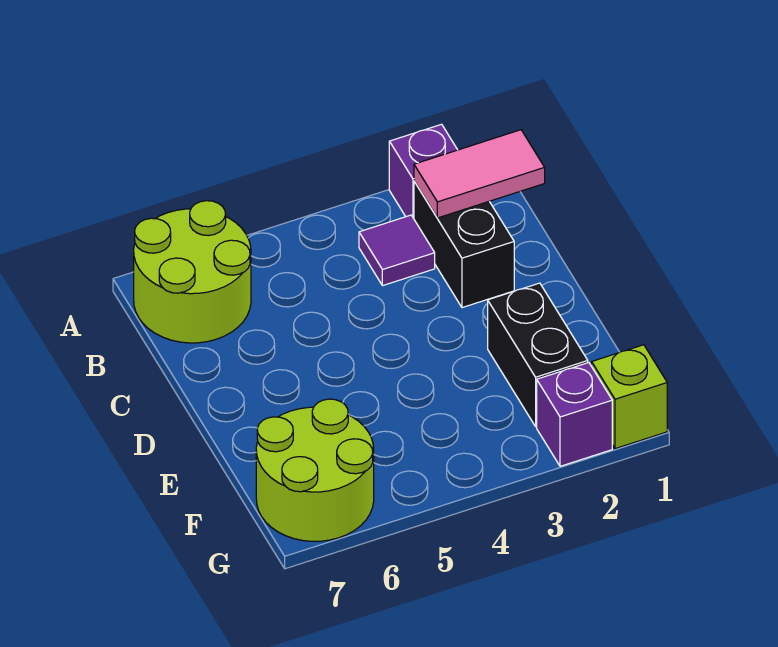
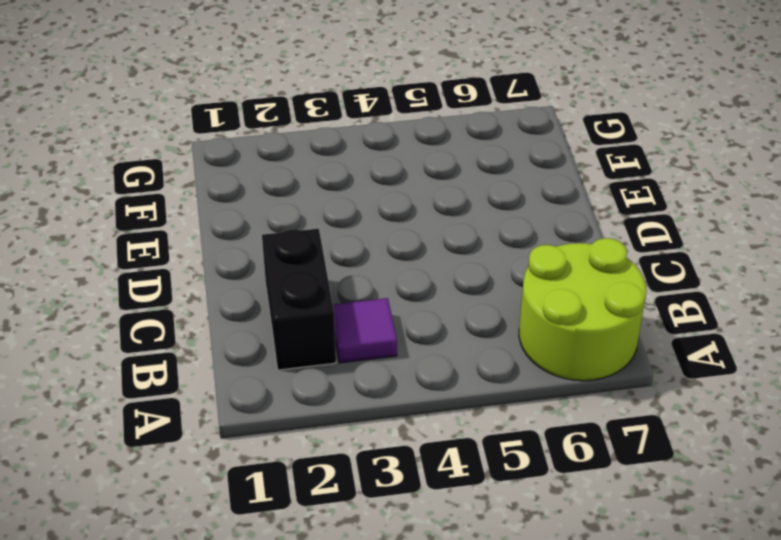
none -> purple brick A2 level 1
none -> black brick E2:F2 level 1

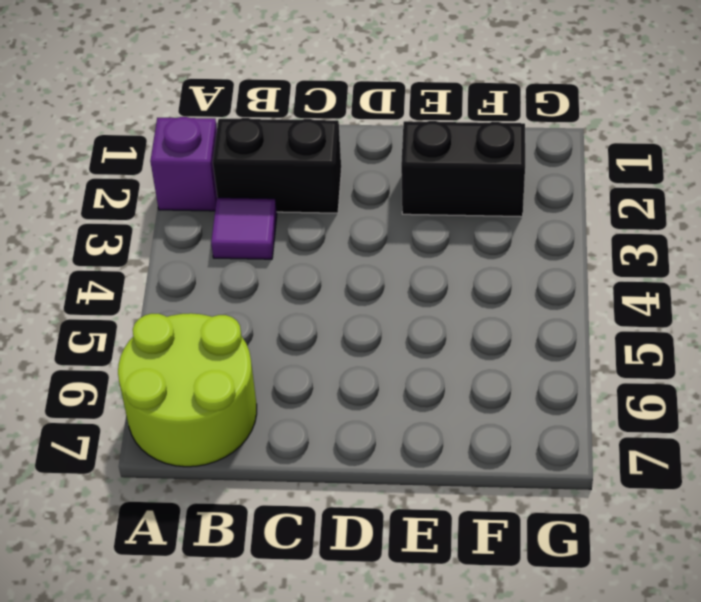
none -> lime round brick F6:G7 level 1
none -> lime brick G1 level 1

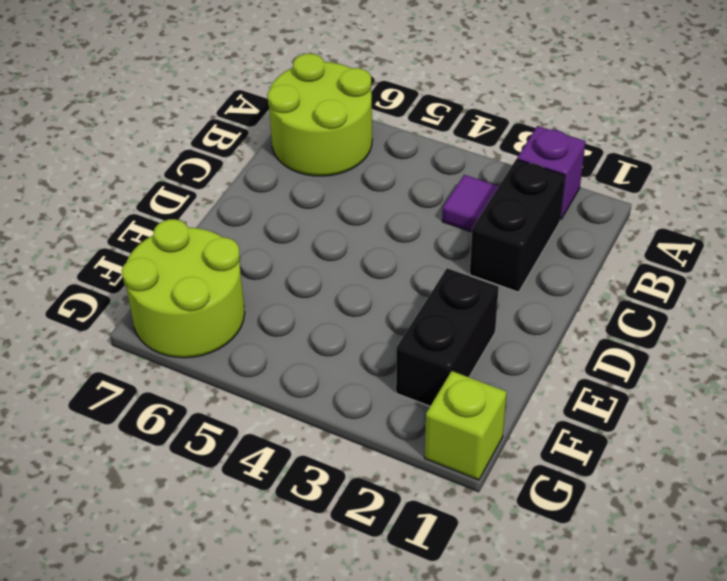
none -> purple brick G2 level 1
none -> pink tile B1:B2 level 2

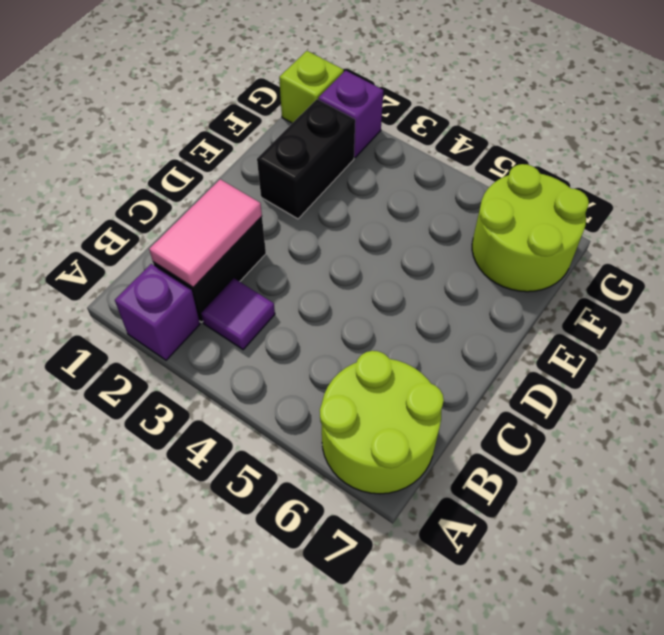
pink tile B2:C2 level 2 -> pink tile B1:B2 level 2

